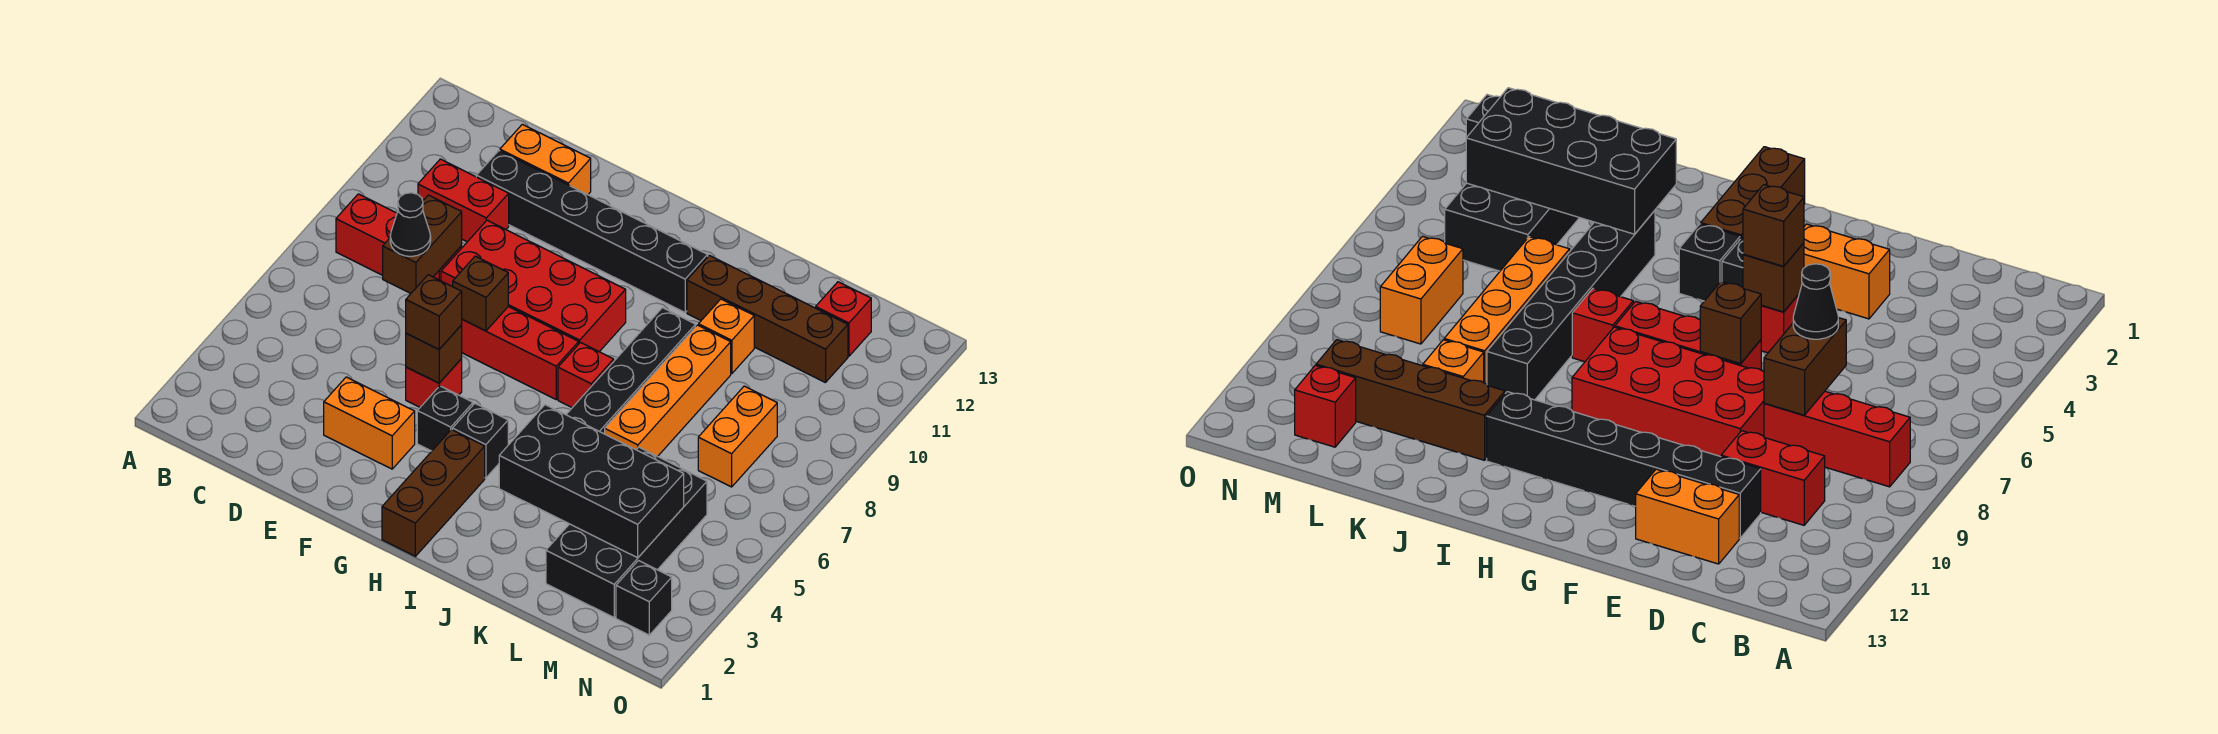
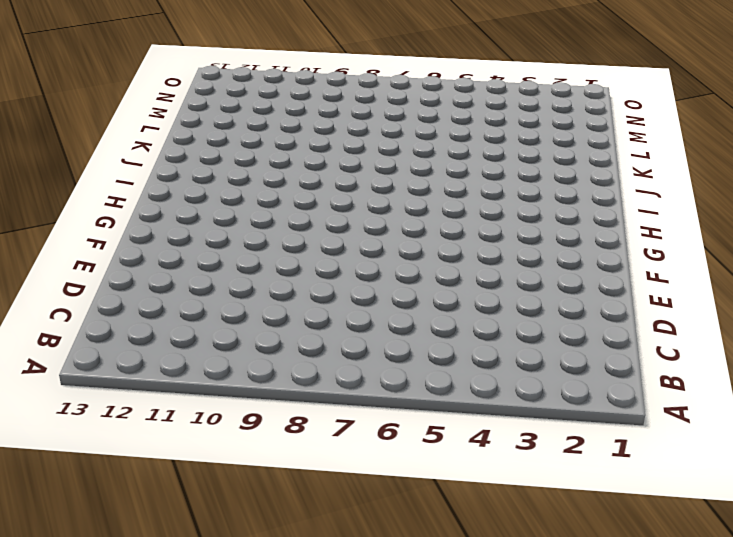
none -> red brick B8:D8 level 1
none -> red brick C10:D10 level 1
none -> black brick D11:I11 level 1

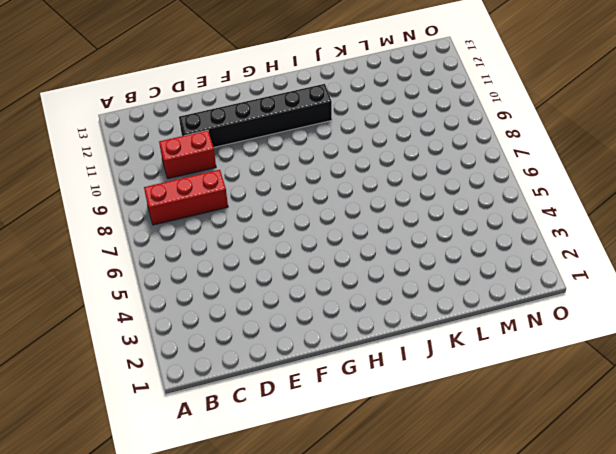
none -> orange brick D12:E12 level 1
none -> orange brick E3:F3 level 1
none -> red brick E8:H9 level 1

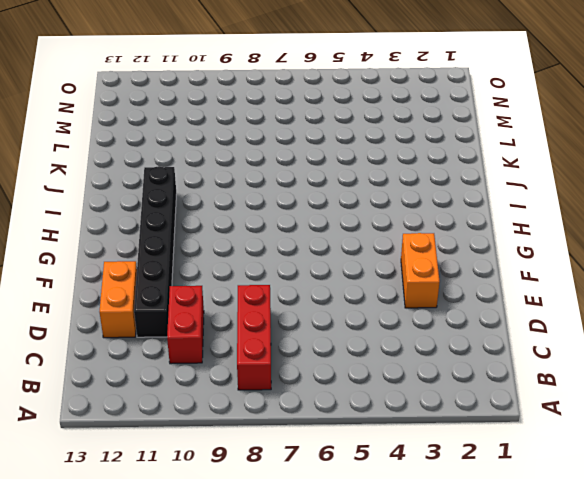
none -> red brick E8:H9 level 1
none -> red brick F5 level 1
none -> red brick F7:H7 level 1

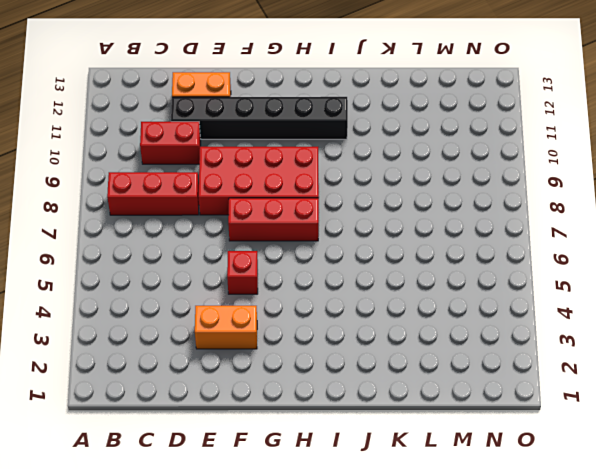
none -> black brick G4 level 1
none -> brown brick H1:H3 level 1
none -> black brick H4 level 1

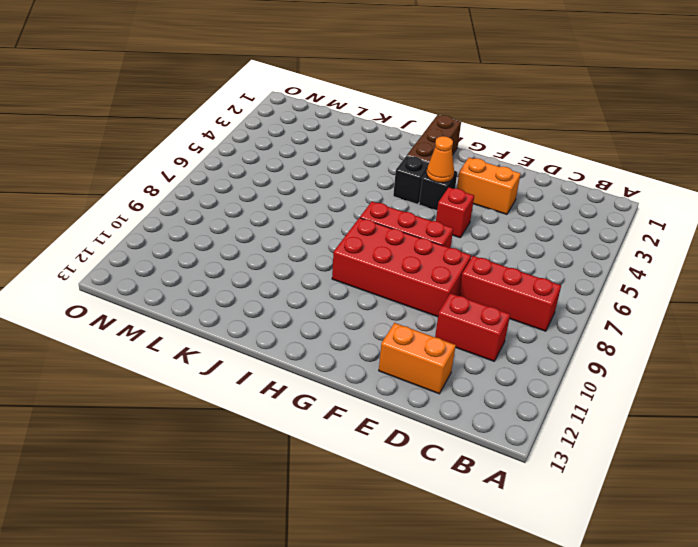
orange cone G4 level 2 -> none
none -> black brick D11:I11 level 1
none -> red brick I7 level 1
none -> black brick J4:J9 level 1

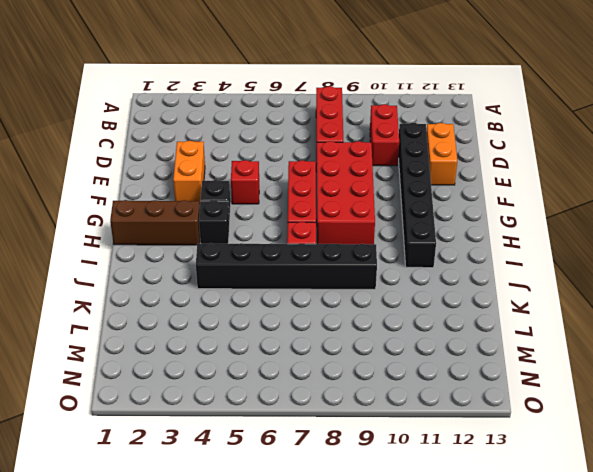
none -> brown brick J11:M11 level 1
none -> orange brick K6:K9 level 1
none -> orange brick K10 level 1

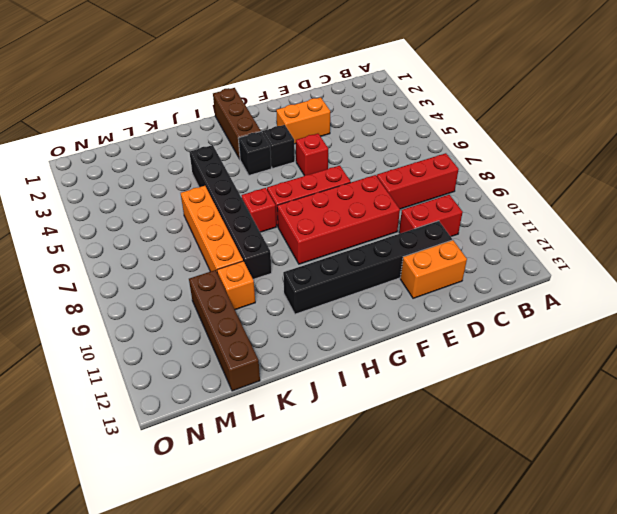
brown brick L10:L13 level 1 -> brown brick J11:M11 level 1
none -> black brick L2:M5 level 1
none -> orange brick M7:M8 level 1
none -> red brick M12 level 1

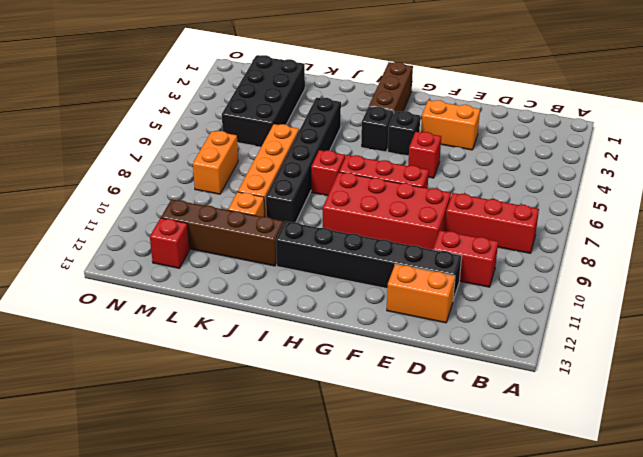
none -> black brick N2 level 1
none -> brown brick D7:D8 level 2
none -> brown brick F5 level 2

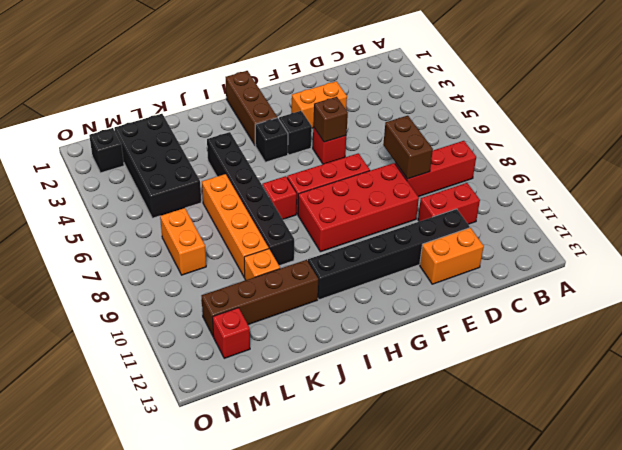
none -> brown brick F7 level 2
none -> black brick J3:M4 level 2
none -> black cone D7 level 3

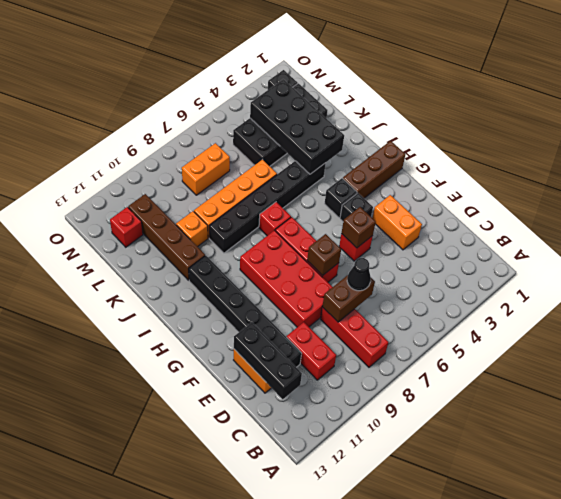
black brick C12:E12 level 2 -> none
none -> brown brick F5 level 3

